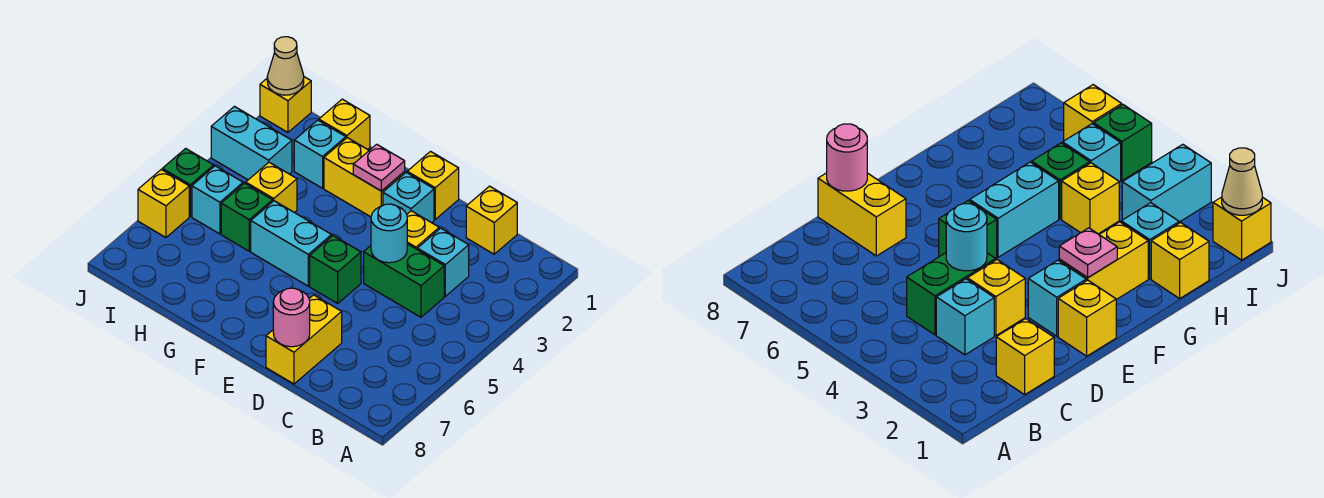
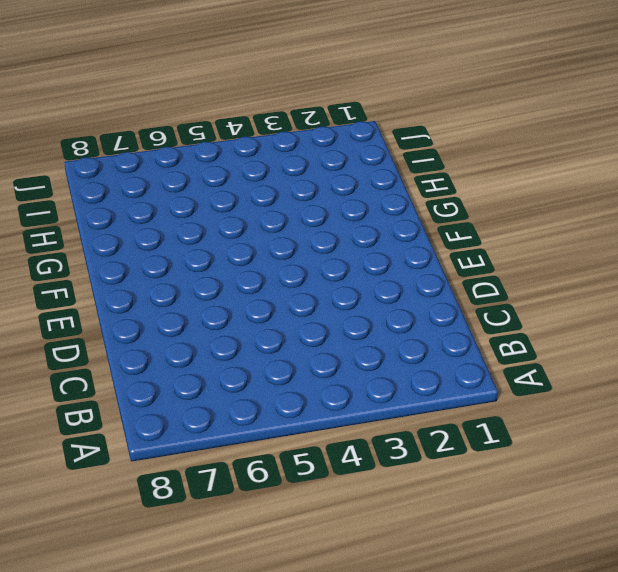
none -> yellow brick C1 level 1
none -> cyan brick C3 level 1
none -> green brick C4:D4 level 1

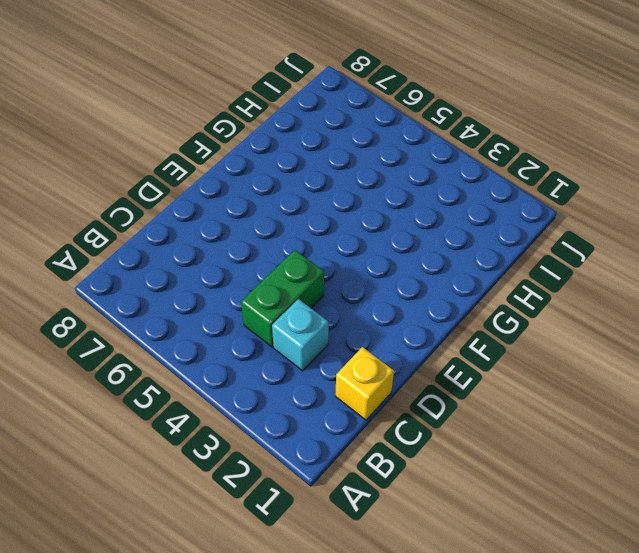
none -> yellow brick D3 level 1
none -> yellow brick D7:D8 level 1
none -> yellow brick E1 level 1

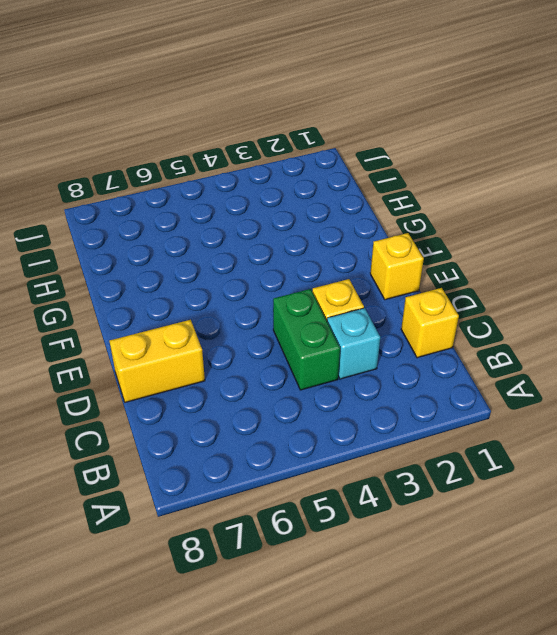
none -> cyan brick E2 level 1
none -> green brick E5 level 1
none -> yellow brick F2:G2 level 1

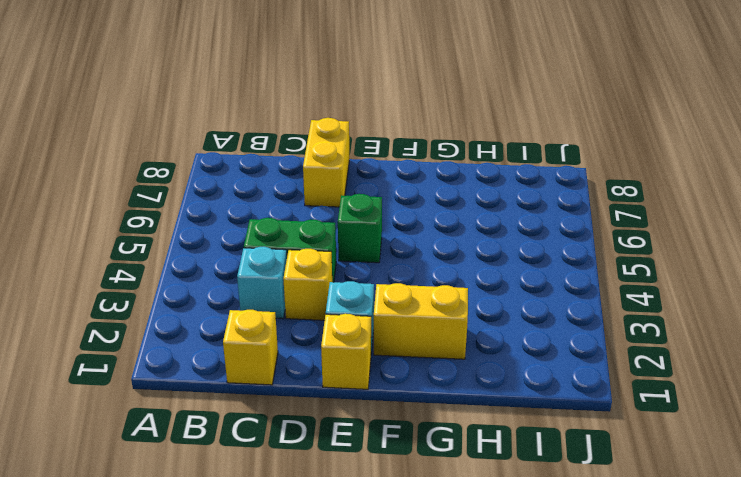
none -> cyan brick F5:G5 level 1
none -> yellow brick H1 level 1
none -> cyan brick H2 level 1

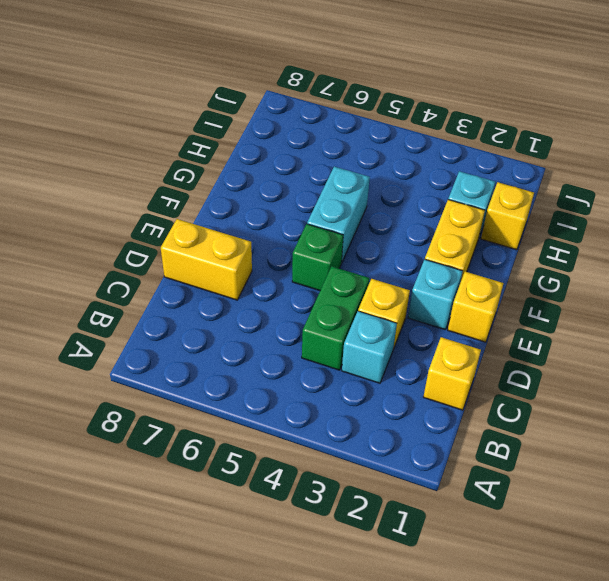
none -> yellow brick H4 level 1
none -> green brick H5 level 1
none -> cyan brick I3:J3 level 1

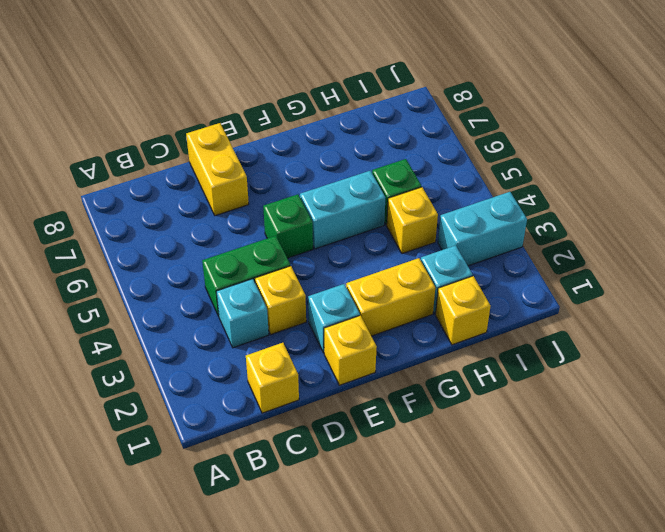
none -> cyan brick I5 level 1
none -> yellow brick J1 level 1
none -> green brick J5 level 1

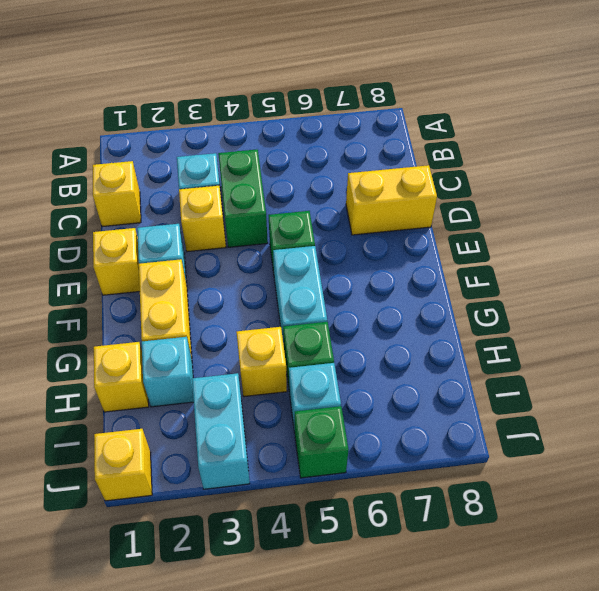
none -> yellow brick J6 level 1
none -> cyan round brick D4 level 2
none -> pink round brick D8 level 2

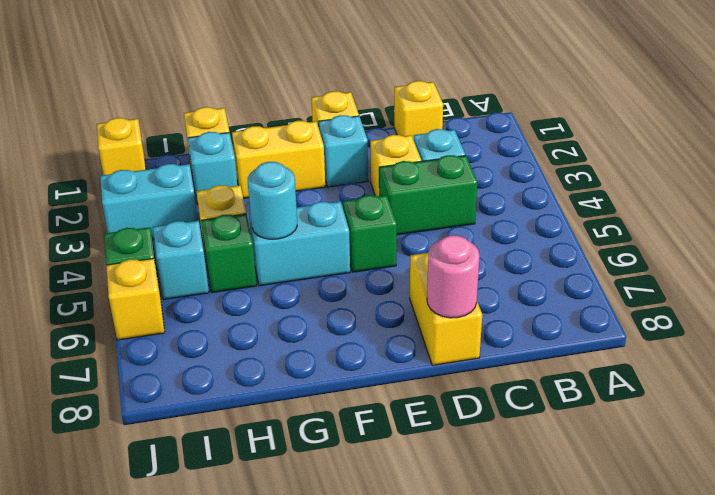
cyan round brick G5 level 2 -> cyan round brick D4 level 2
none -> pink plate F2 level 2
none -> tan cone J1 level 2

